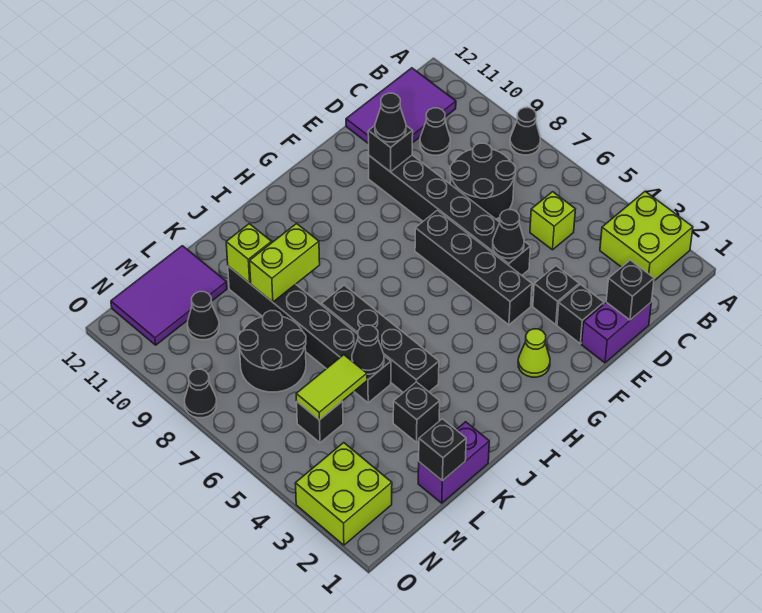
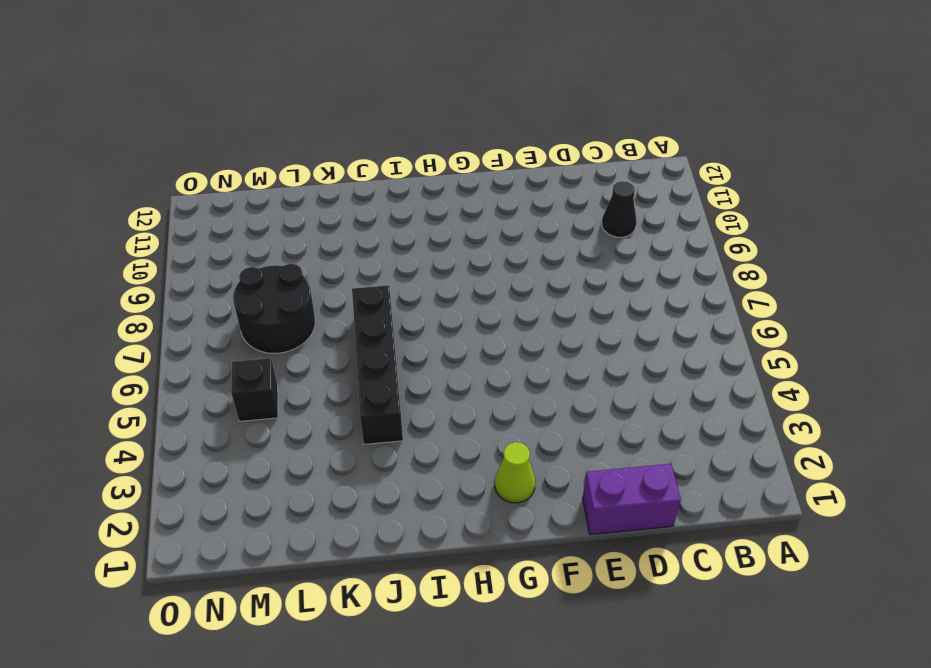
none -> lime brick A2:B3 level 1
none -> black cone A8 level 1
none -> purple tile B11:D12 level 1
none -> lime brick C5 level 1

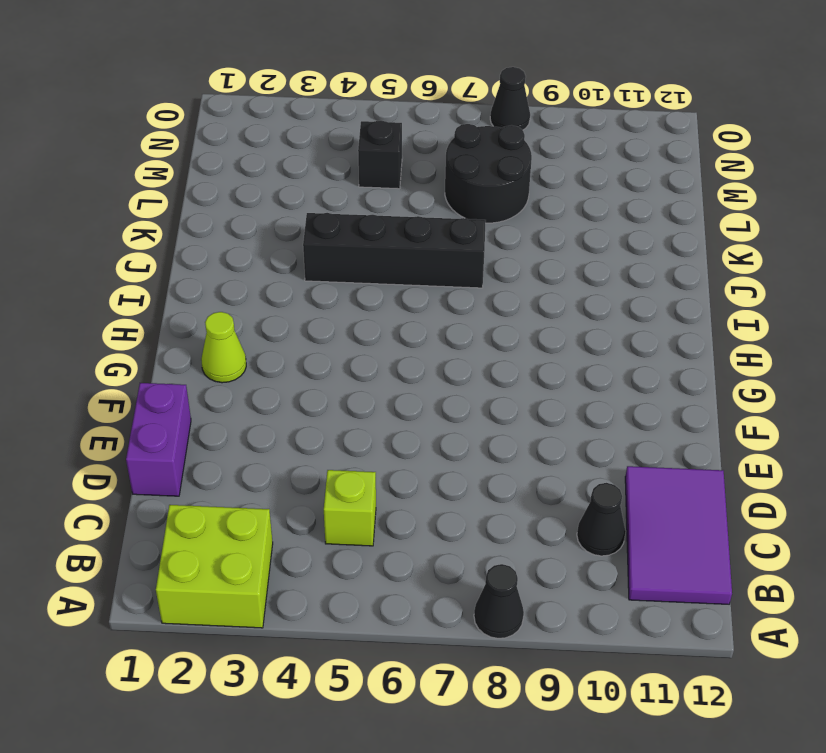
none -> black round brick C7:D8 level 1
none -> black brick E2 level 1
none -> black brick E3 level 1
none -> black brick E5:E10 level 1

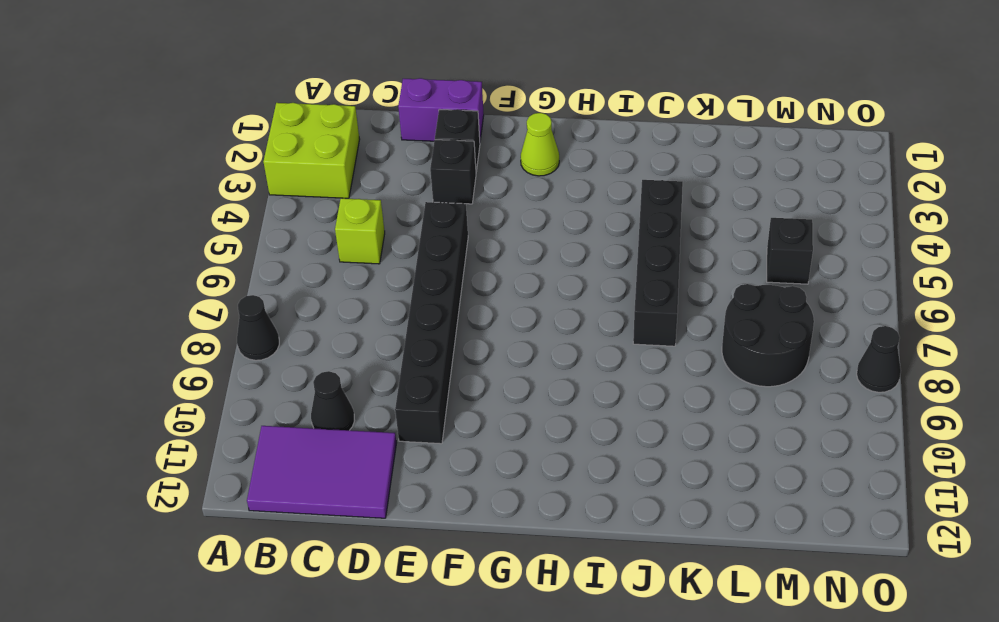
none -> black round brick C7:D8 level 1
none -> black brick F4:F7 level 1
none -> purple brick K1:L1 level 1
none -> black brick K3 level 1

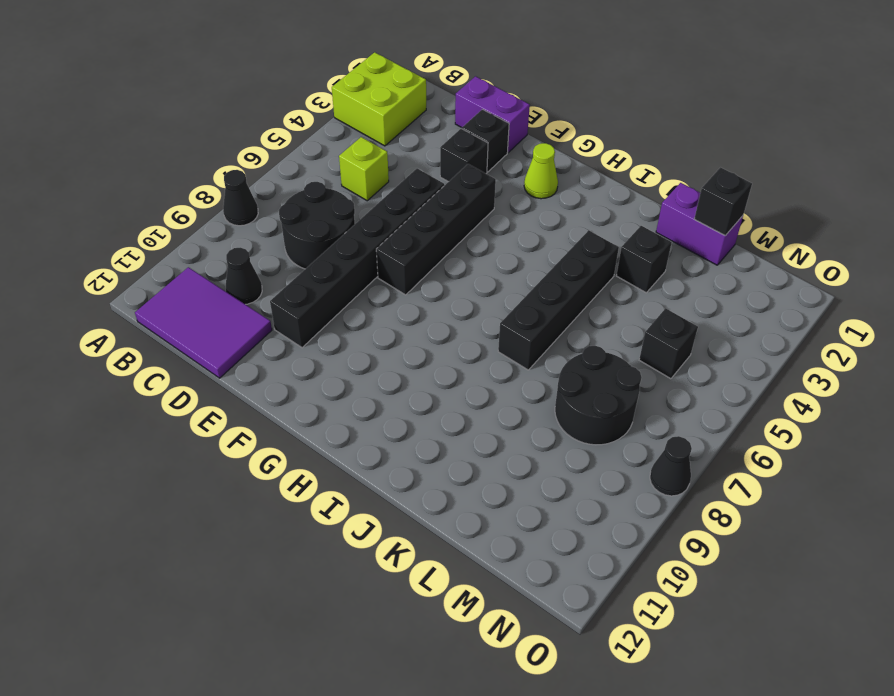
none -> black brick K5:K10 level 1
none -> purple tile L11:N12 level 1
none -> black cone M10 level 1
none -> lime brick N2:O3 level 1

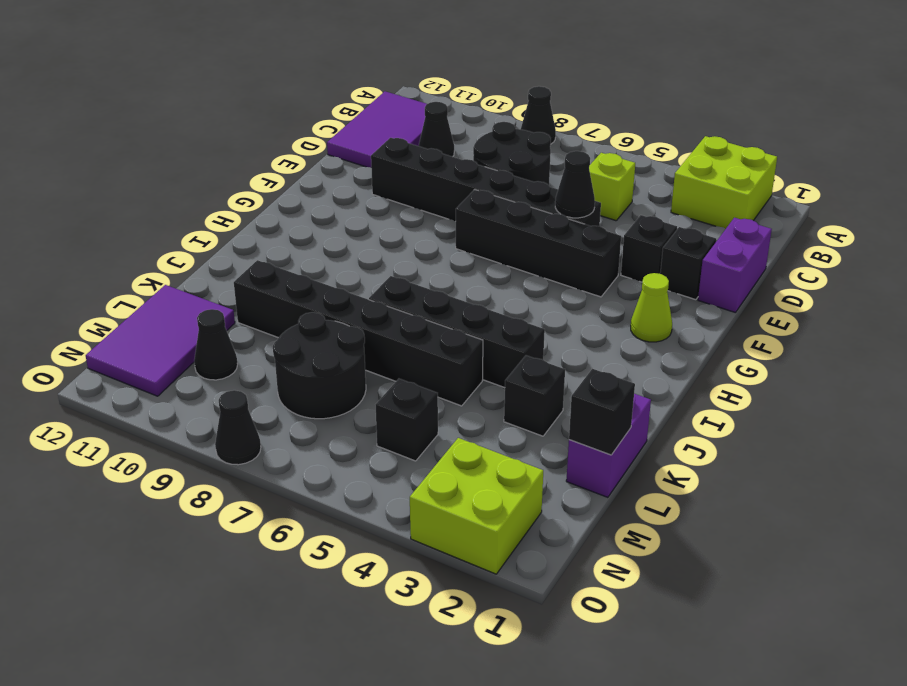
none -> black brick D1 level 2
none -> black brick E10 level 2
none -> lime brick J9:K9 level 2
none -> black cone K5 level 2

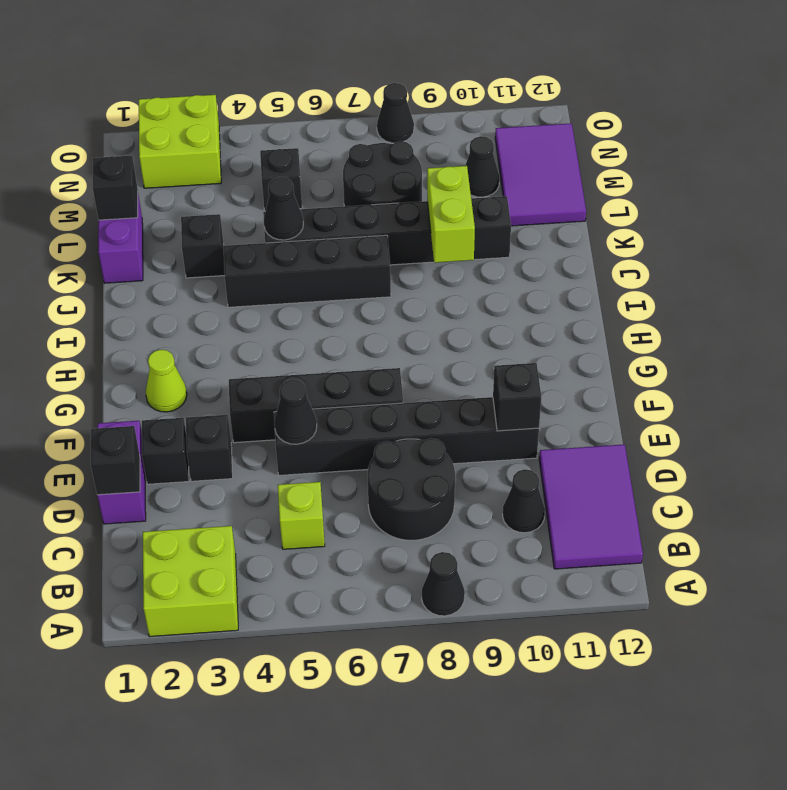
none -> lime brick K10 level 2
none -> lime tile L5:M5 level 2
none -> black cone E10 level 3

